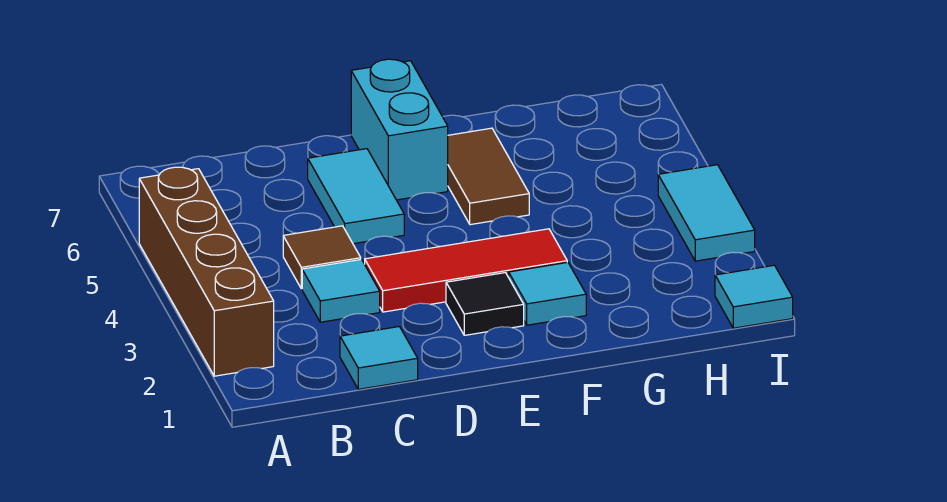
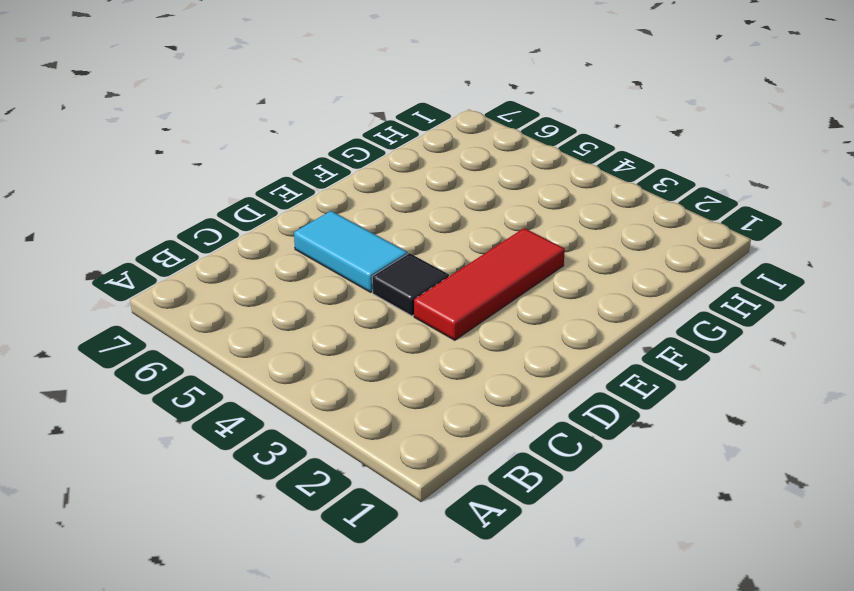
black tile D4 level 1 -> black tile E2 level 1
none -> brown brick A2:A5 level 1
none -> cyan tile C1 level 1
none -> cyan tile C3 level 1

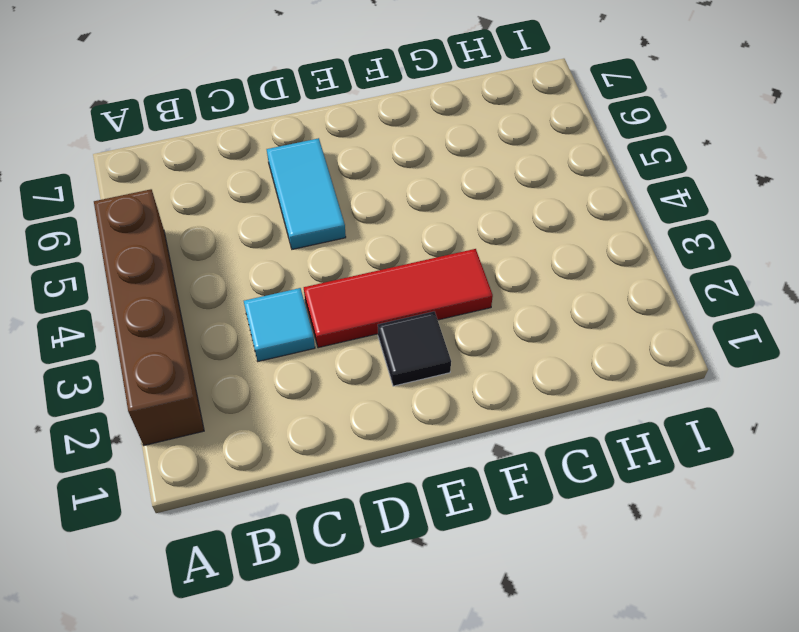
none -> cyan tile C1 level 1
none -> brown tile C4 level 1
none -> cyan brick E6:E7 level 1

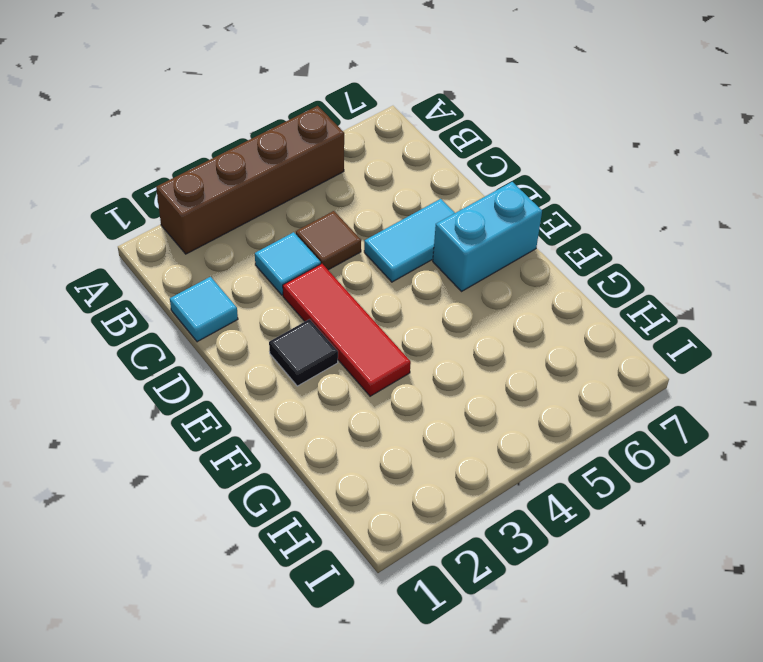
none -> cyan tile F2 level 1
none -> brown tile F5:F6 level 1
none -> cyan tile I1 level 1

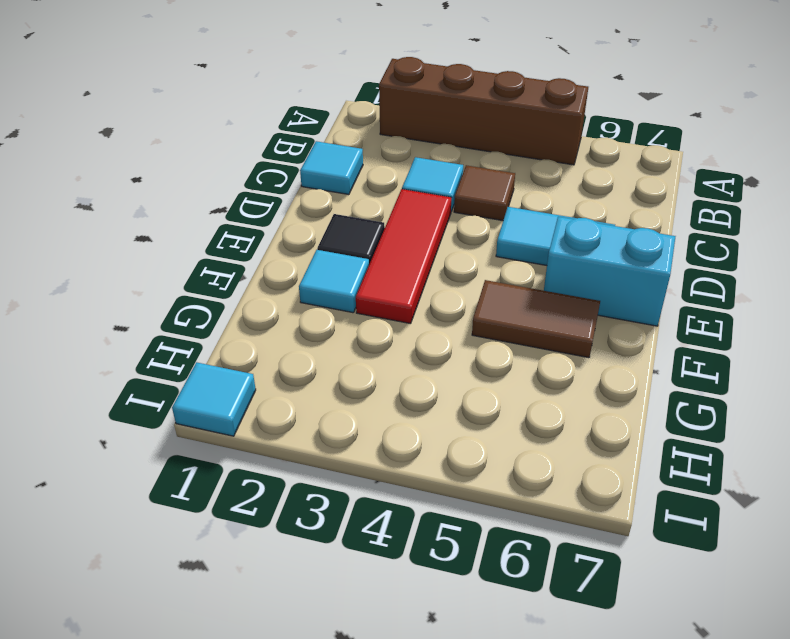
none -> cyan tile I3:I4 level 1

